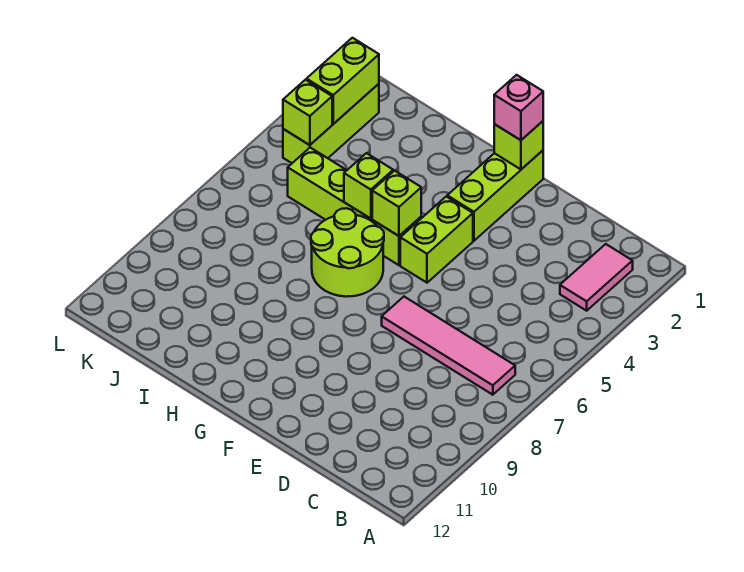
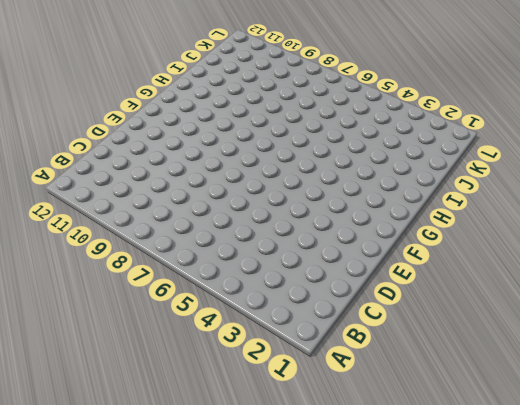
none -> pink tile B2:B3 level 1
none -> pink tile B7:E7 level 1
none -> lime brick F1:F3 level 1

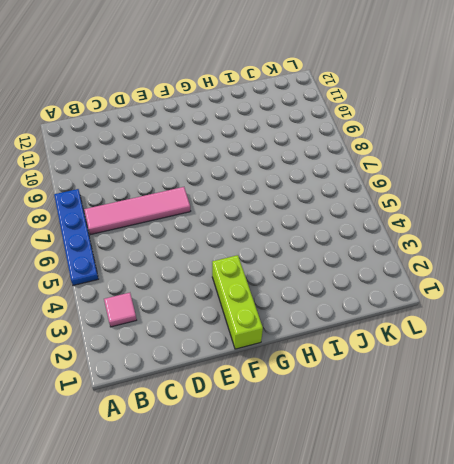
blue plate A5:A8 level 1 -> none
pink tile B3 level 1 -> pink tile B2:B3 level 1
none -> lime brick F4:F5 level 1
none -> lime brick G5:J5 level 1
none -> lime round brick G6:H7 level 1

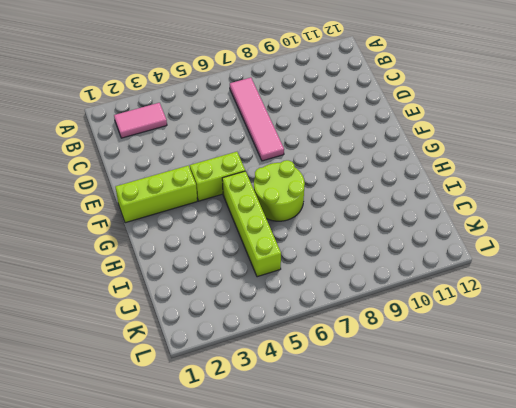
none -> lime brick K2:K4 level 1
none -> lime brick F1 level 2
none -> lime brick G5 level 2

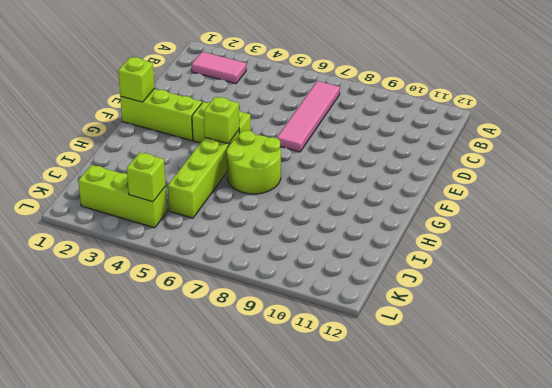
none -> lime brick H5 level 2
none -> lime brick K2:K3 level 2
none -> pink brick F1 level 3

